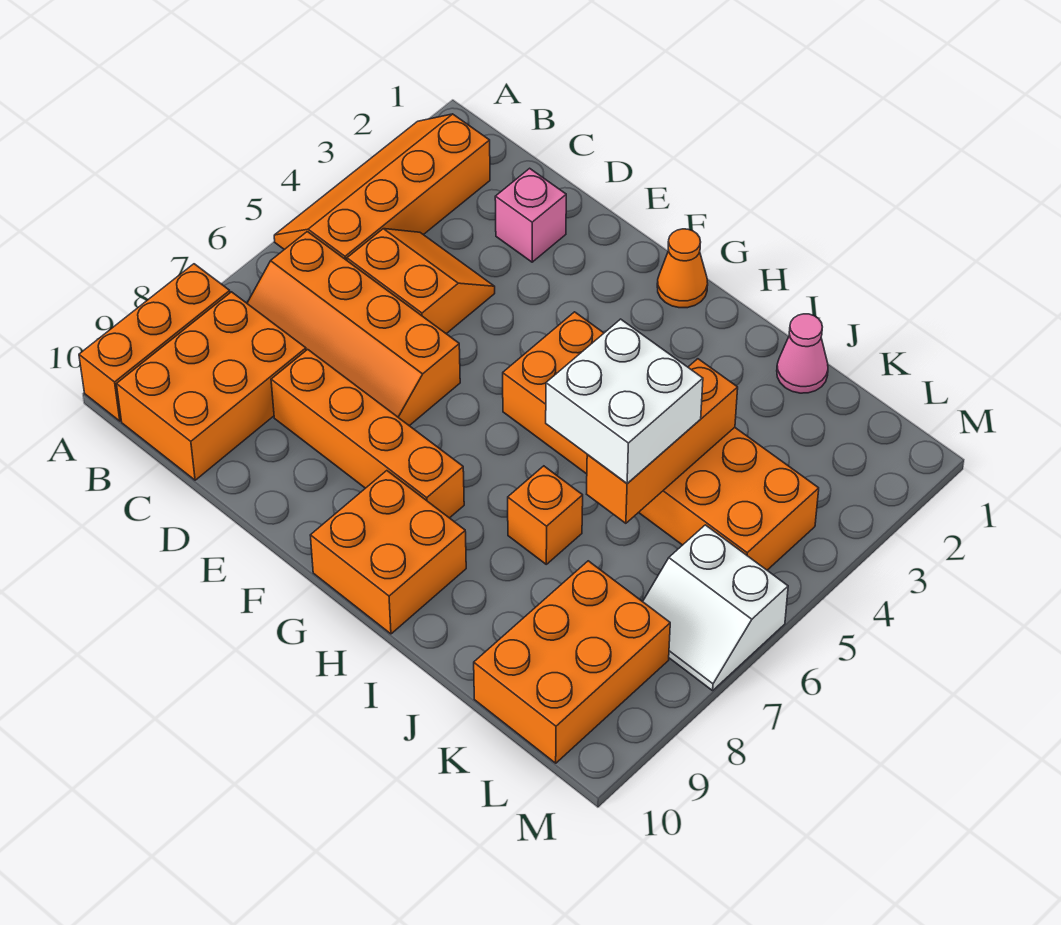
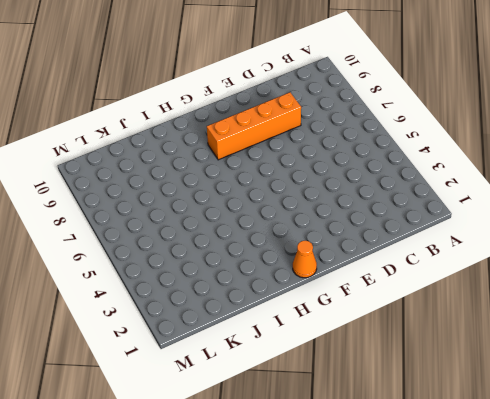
none -> orange slope A2:B5 level 1 top B
none -> orange brick A8:A10 level 1
none -> orange slope B6:E7 level 1 top 6

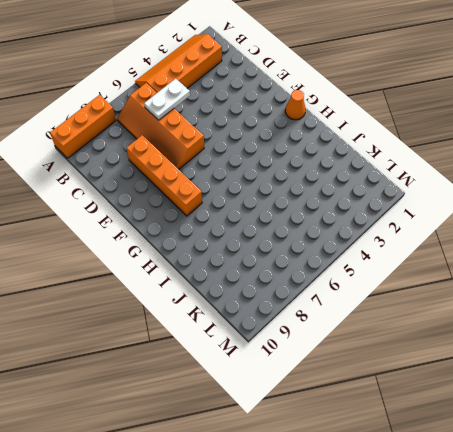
white plate C5:C6 level 2 -> none
none -> orange brick B8:C10 level 1
none -> orange slope C4:D5 level 1 top 5
none -> pink brick D2 level 1

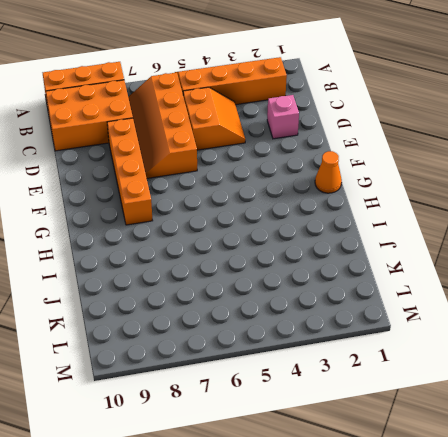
none -> orange brick G4:L5 level 1
none -> orange brick G9:H10 level 1
none -> orange brick I7 level 1

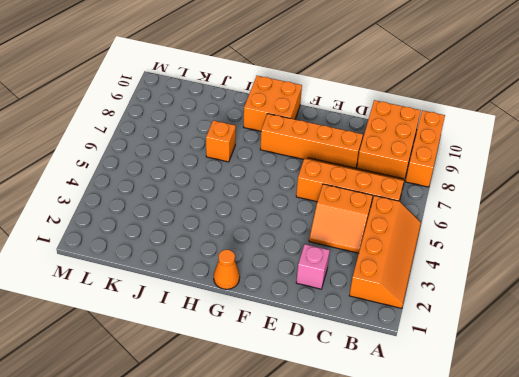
none -> orange brick G4:L5 level 1
none -> pink cone J1 level 1
none -> orange brick K8:L10 level 1

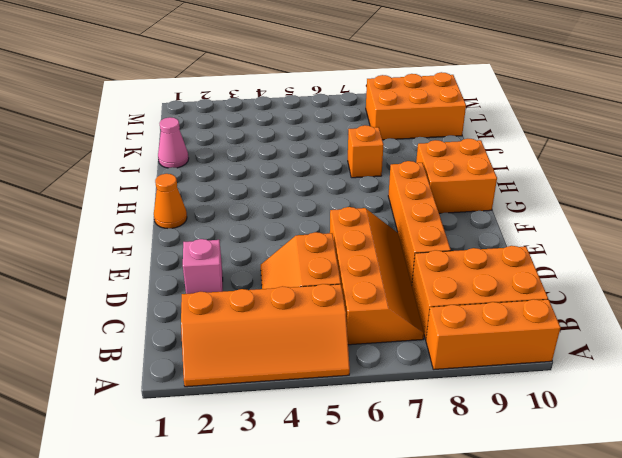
none -> orange brick G4:L5 level 1
none -> white slope L6:M7 level 1 top 6
none -> orange brick J4:J6 level 2

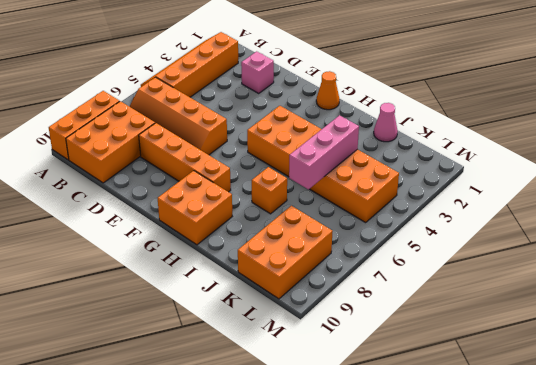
pink brick J4:J6 level 2 -> orange brick J4:J6 level 2
none -> orange slope C4:D5 level 1 top 5
none -> white slope L6:M7 level 1 top 6
none -> white brick I5:J6 level 3

